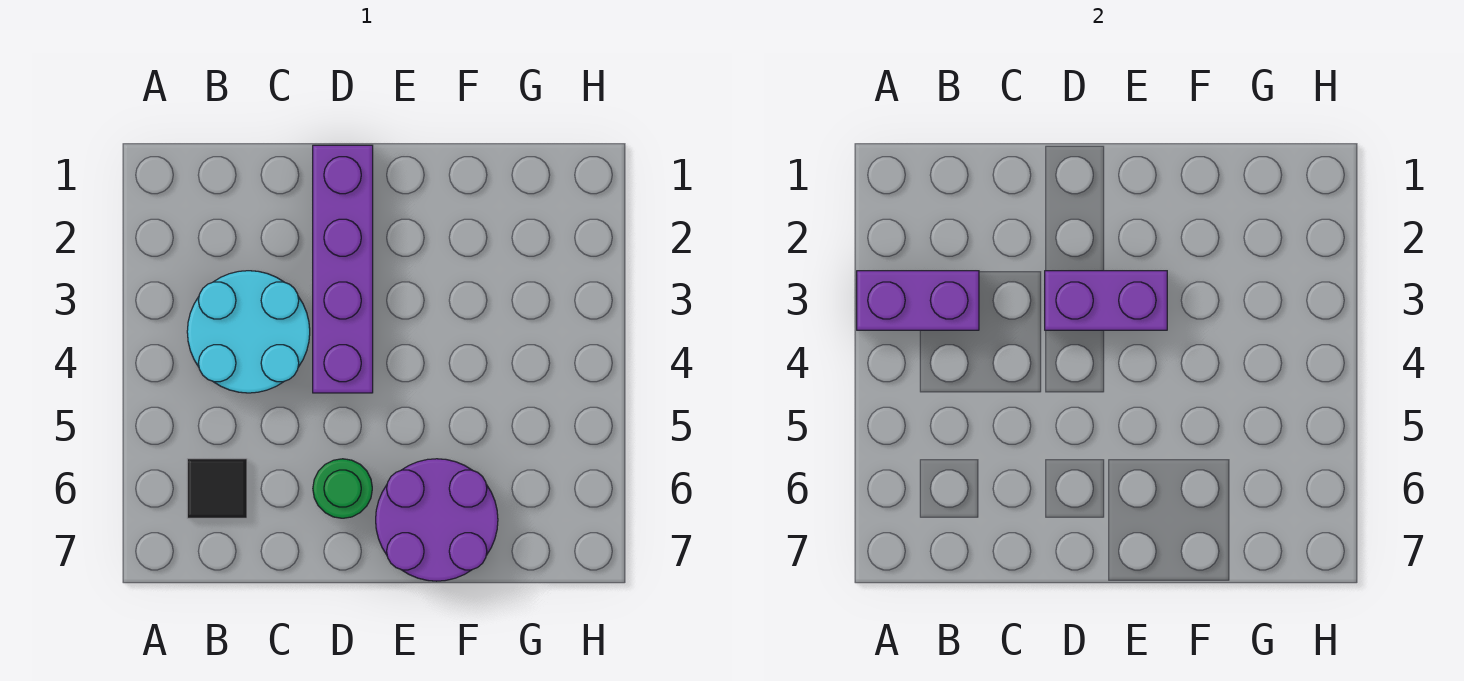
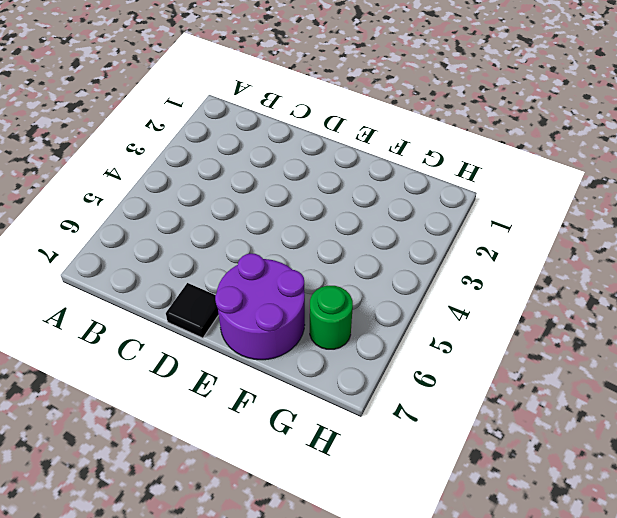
black tile D7 level 1 -> black tile B6 level 1
green round brick G6 level 1 -> green round brick D6 level 1
none -> cyan round brick B3:C4 level 1
none -> purple brick D1:D4 level 1

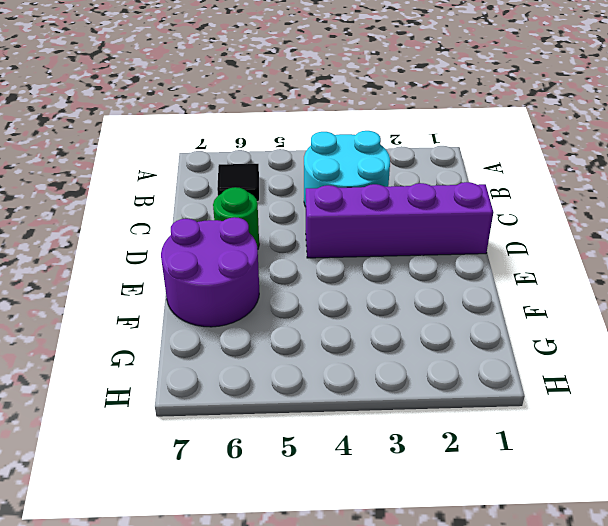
none -> purple brick A3:B3 level 2
none -> purple brick D3:E3 level 2

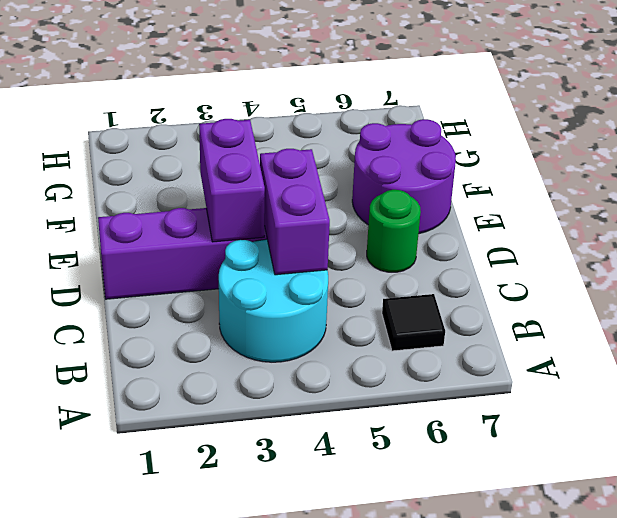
purple brick C4:D4 level 2 -> purple brick A3:B3 level 2

